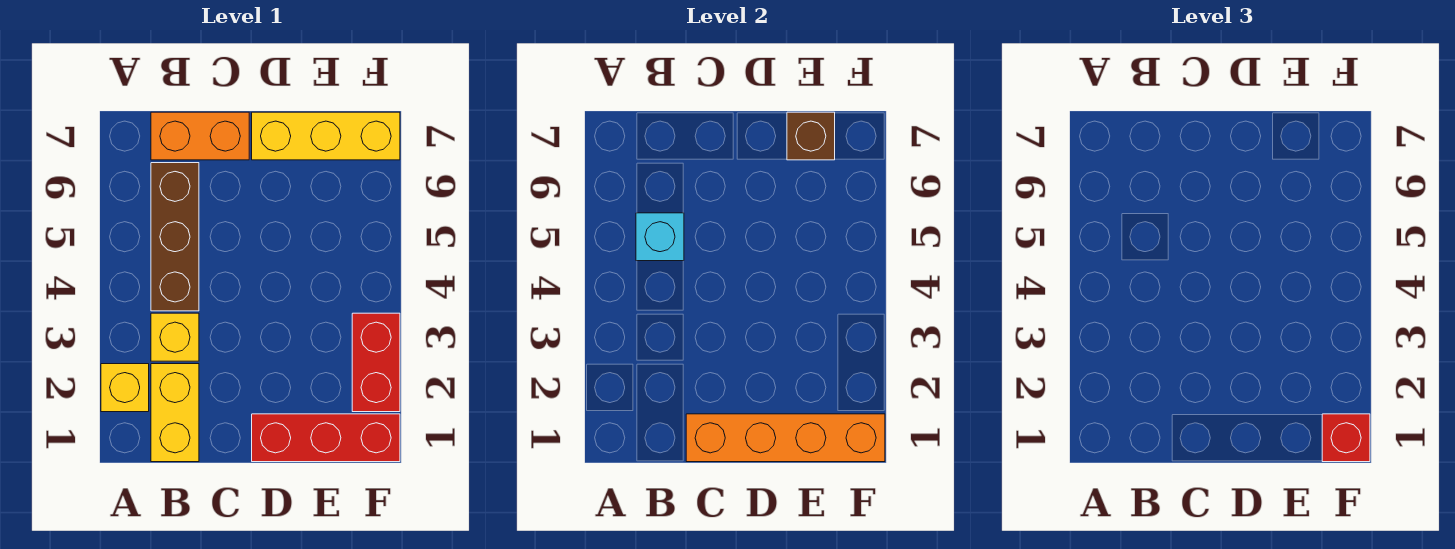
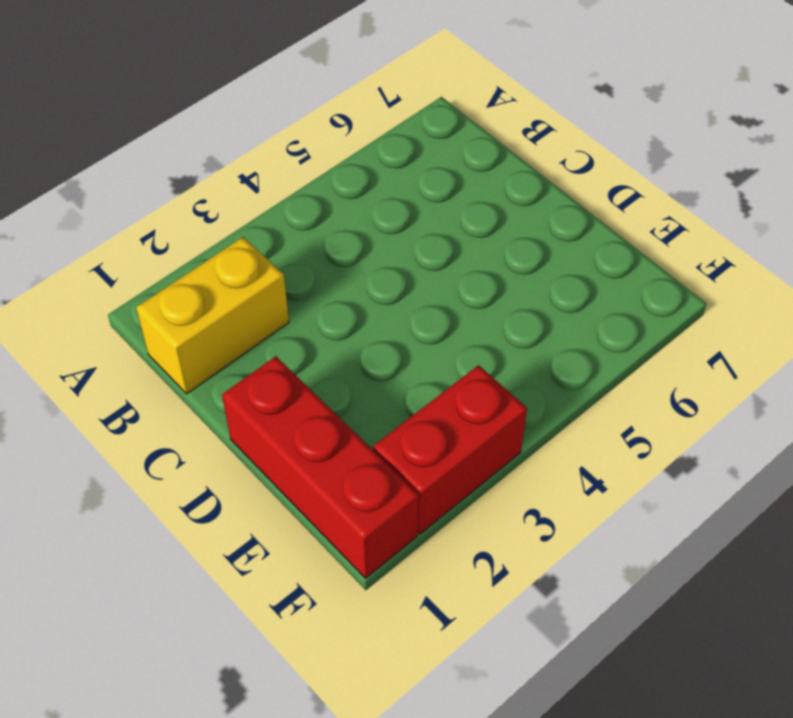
none -> yellow brick A2 level 1
none -> yellow brick B3 level 1
none -> brown brick B4:B6 level 1

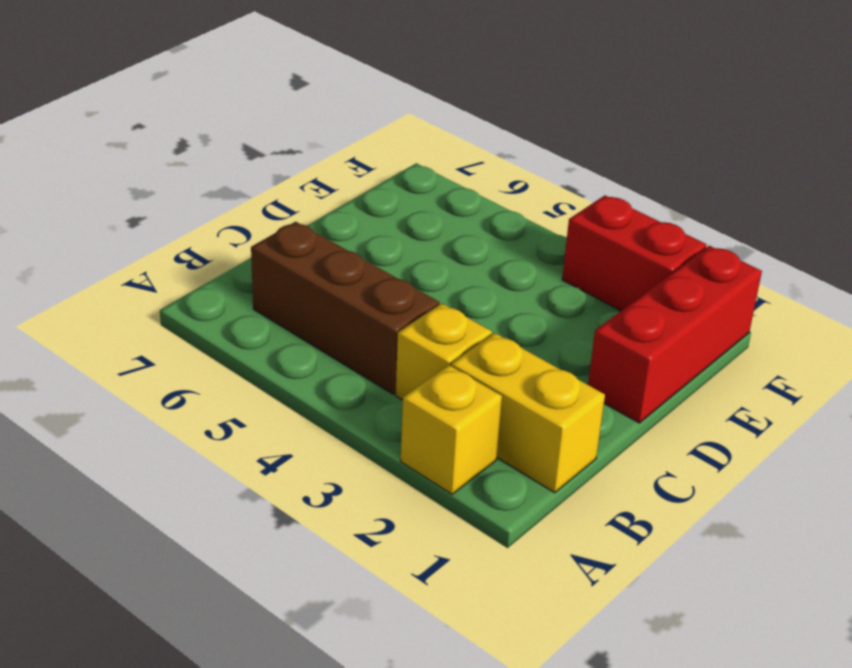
none -> orange brick B7:C7 level 1
none -> yellow brick D7:F7 level 1
none -> cyan brick B5 level 2

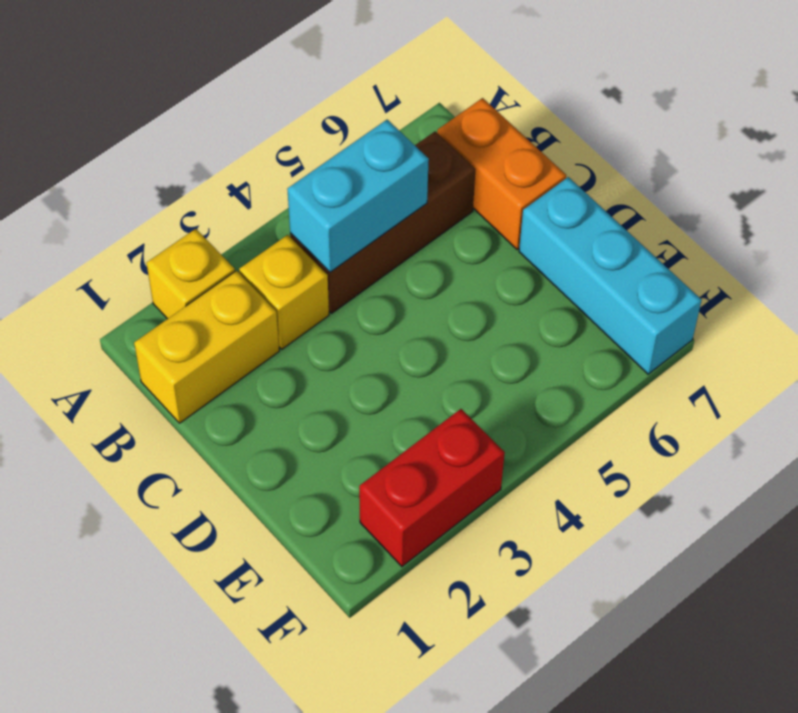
cyan brick B4:B5 level 2 -> cyan brick B5 level 2
cyan brick D7:F7 level 1 -> yellow brick D7:F7 level 1
none -> red brick D1:F1 level 1
none -> orange brick C1:F1 level 2
none -> brown brick E7 level 2

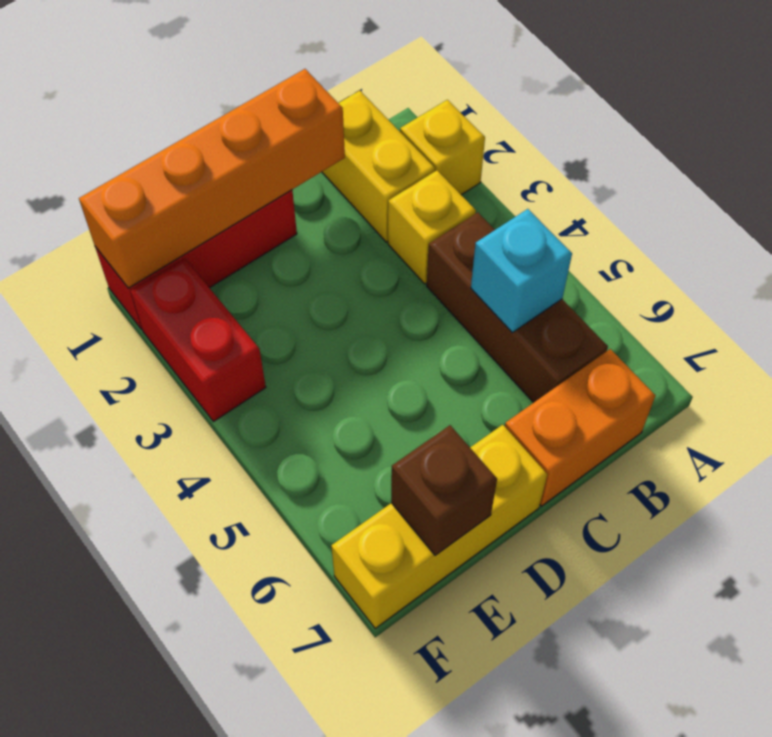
none -> red brick F1 level 3

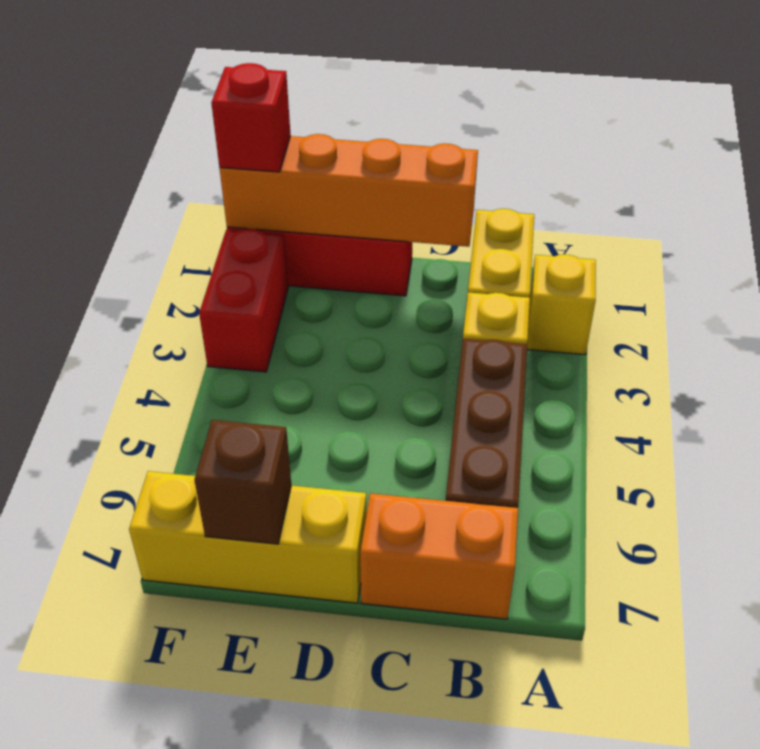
none -> cyan brick B5 level 2

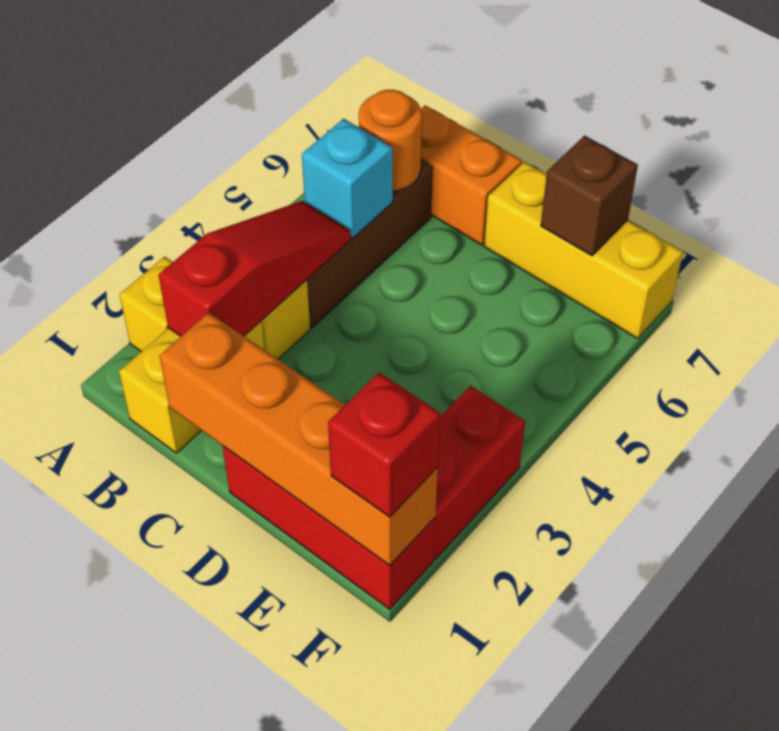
red slope B2:B4 level 2 top 2 -> none
orange round brick B6 level 2 -> none

